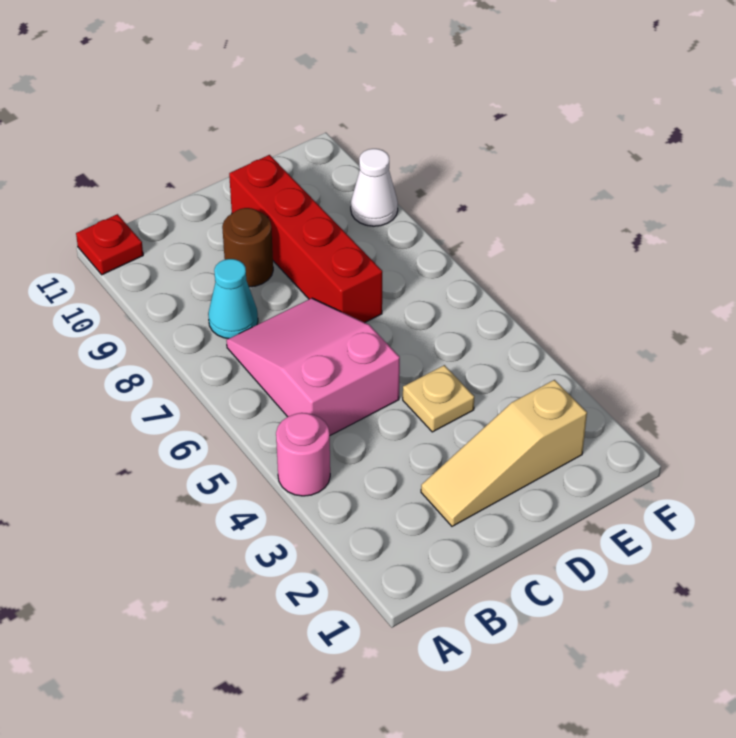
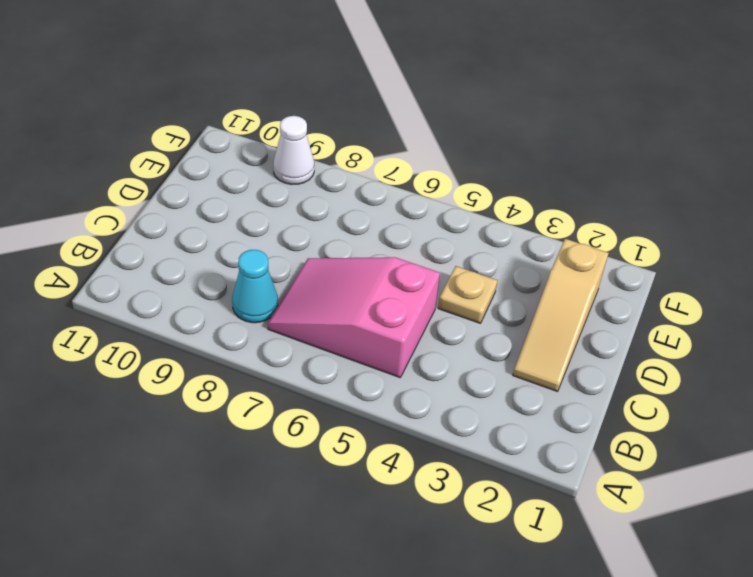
none -> pink round brick A4 level 1
none -> red plate A11 level 1

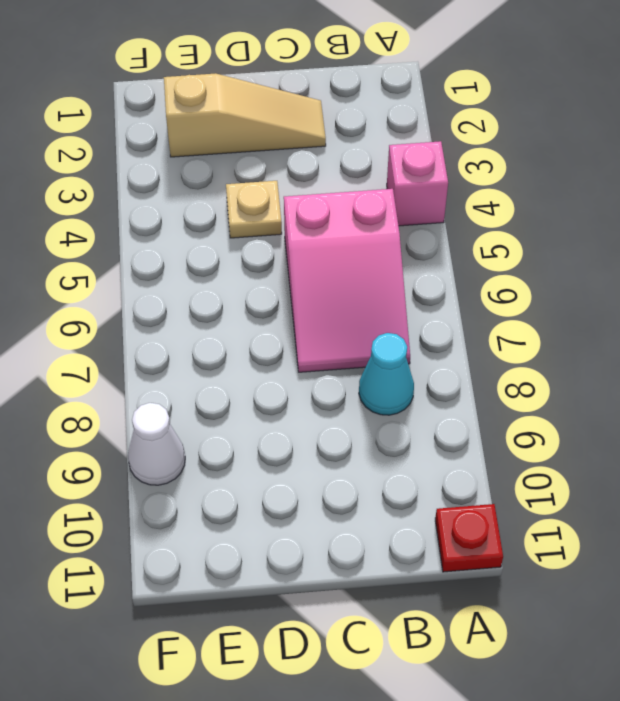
pink brick A4 level 1 -> pink round brick A4 level 1
none -> brown round brick C9 level 1
none -> red brick D7:D10 level 1

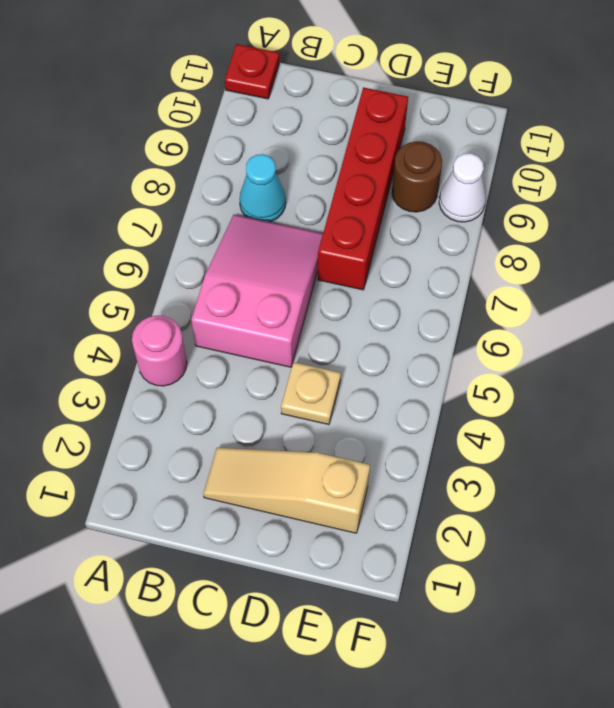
brown round brick E9 level 1 -> brown round brick C9 level 1

